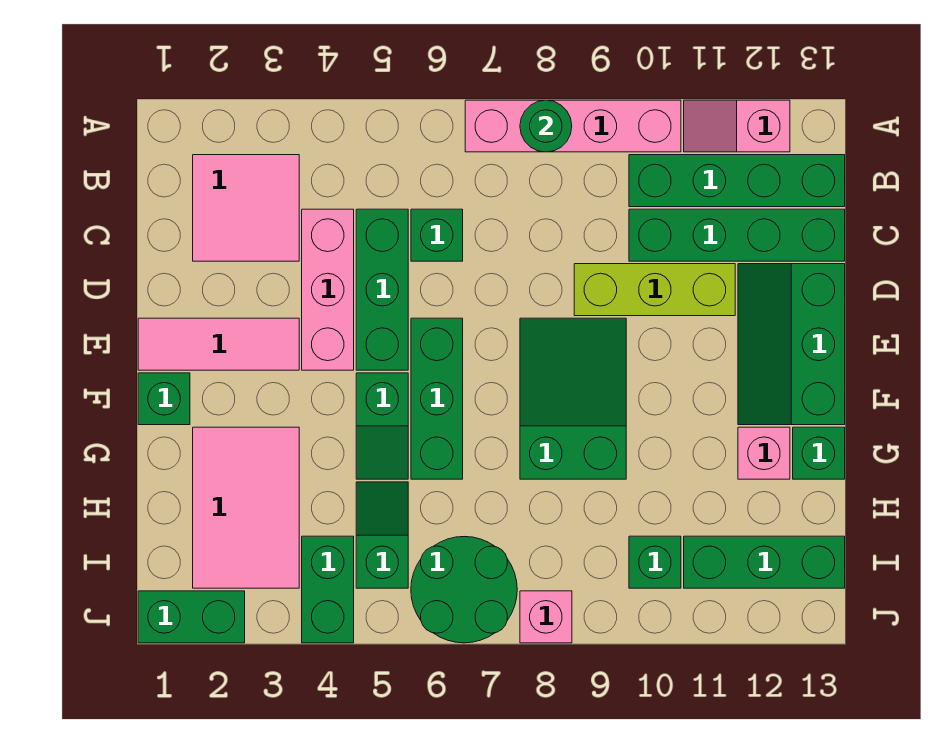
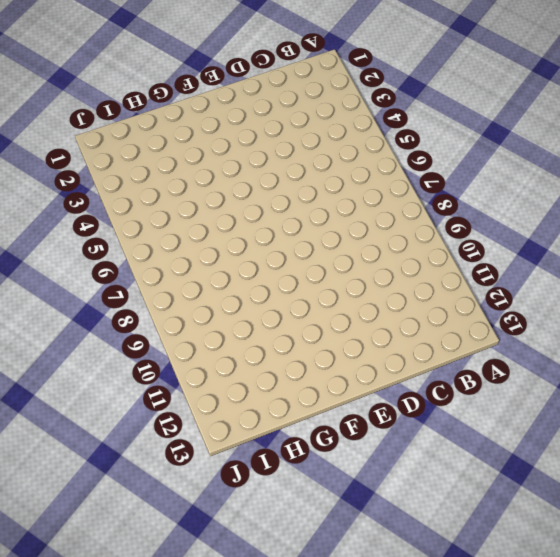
none -> pink brick A7:A10 level 1
none -> pink slope A11:A12 level 1 top 12
none -> pink tile B2:C3 level 1

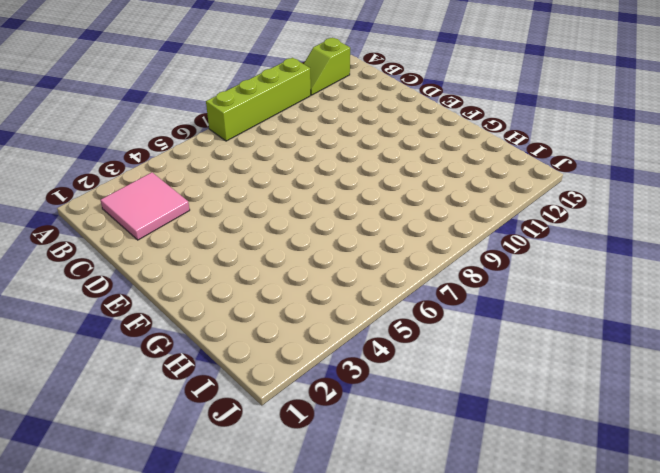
lime brick A7:A10 level 1 -> pink brick A7:A10 level 1
lime slope A11:A12 level 1 top 12 -> pink slope A11:A12 level 1 top 12
none -> green brick B10:B13 level 1
none -> pink brick C4:E4 level 1
none -> green brick C5:E5 level 1

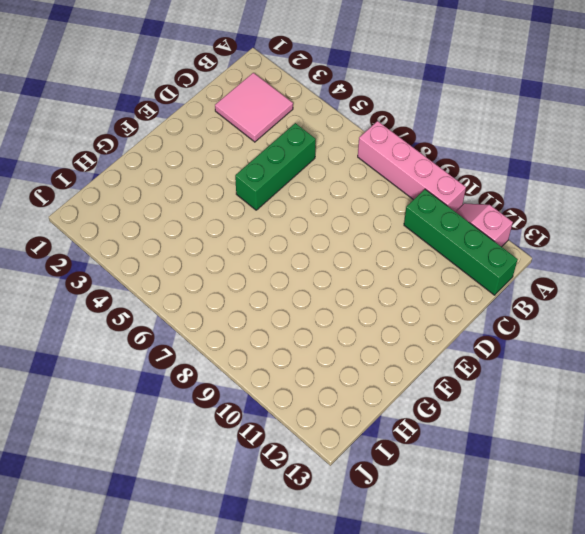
none -> pink brick C4:E4 level 1
none -> green brick C6 level 1
none -> green brick C10:C13 level 1

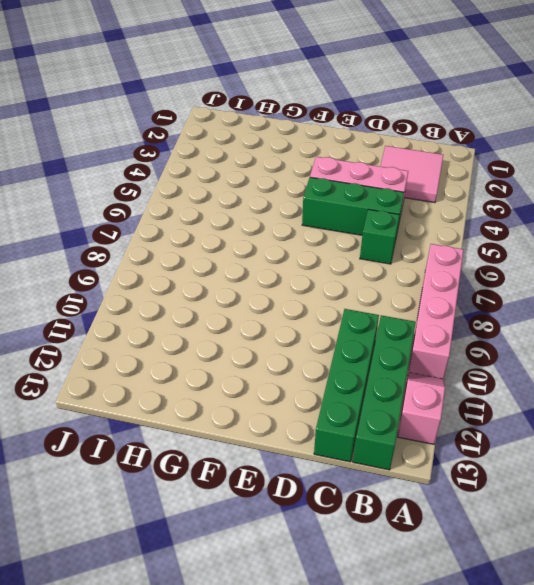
none -> lime brick D9:D11 level 1
none -> green slope D12:F13 level 1 top 13
none -> pink tile E1:E3 level 1

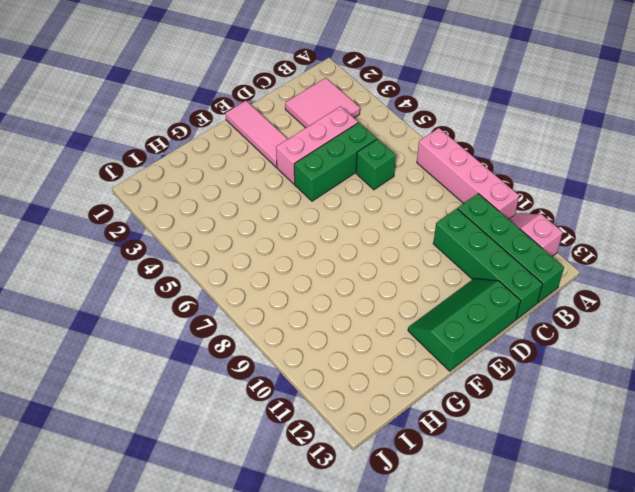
none -> lime brick D9:D11 level 1
none -> green brick E6:G6 level 1
none -> green slope E8:G9 level 1 top G

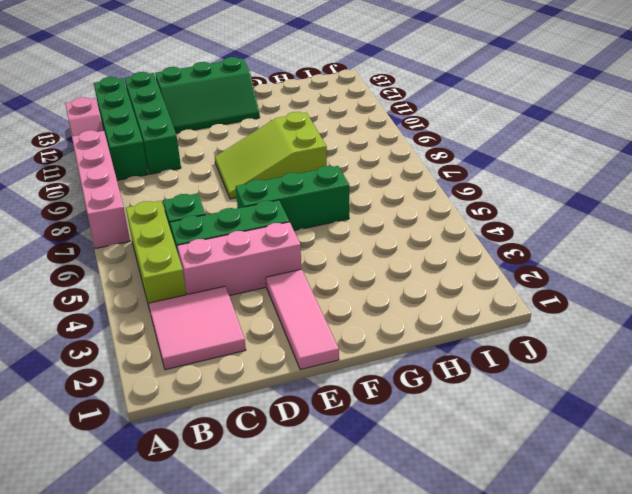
lime brick B4:B6 level 1 -> lime brick D9:D11 level 1
lime slope E8:G9 level 1 top G -> green slope E8:G9 level 1 top G
none -> green brick F1 level 1
none -> green slope F5:G5 level 1 top F
none -> pink tile G2:I3 level 1

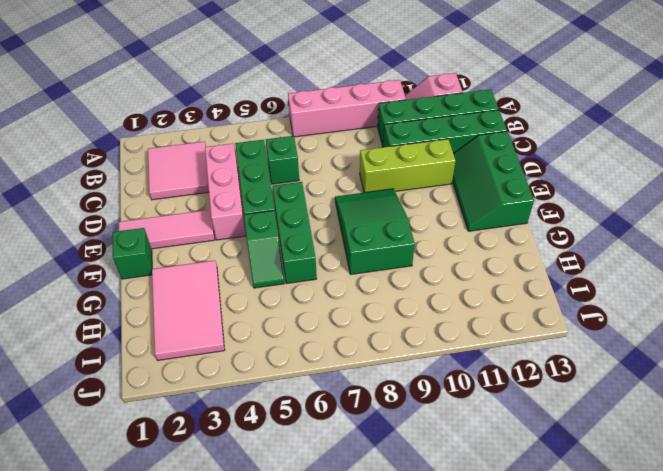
none -> pink brick G12 level 1
none -> green brick G13 level 1
none -> green slope H5:I5 level 1 top I

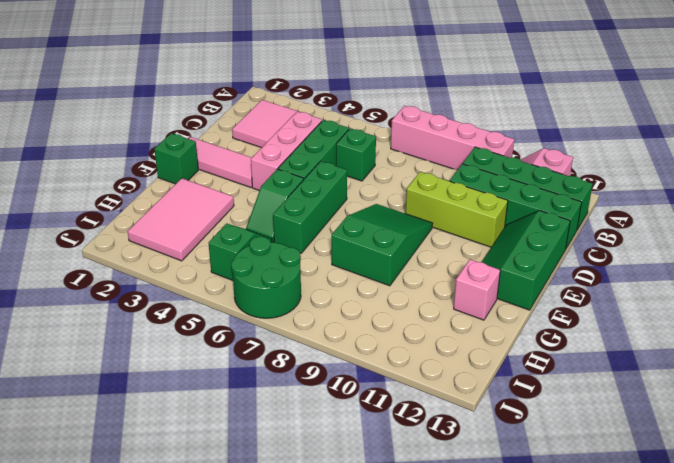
none -> green brick G13 level 1
none -> green brick I4:J4 level 1
none -> green brick I10 level 1

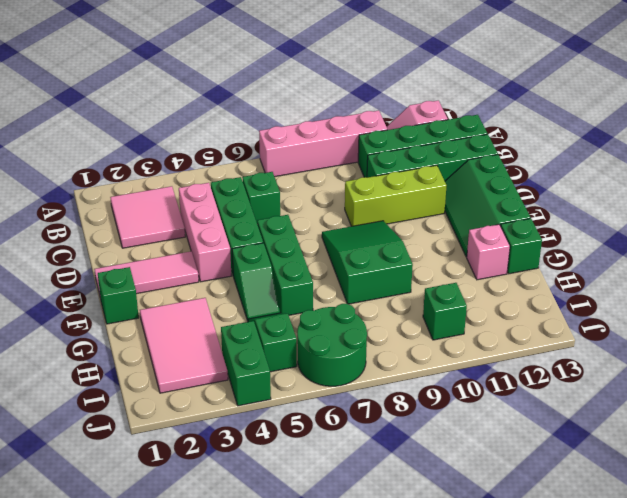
none -> green brick I11:I13 level 1
none -> green brick J1:J2 level 1
none -> pink brick J8 level 1

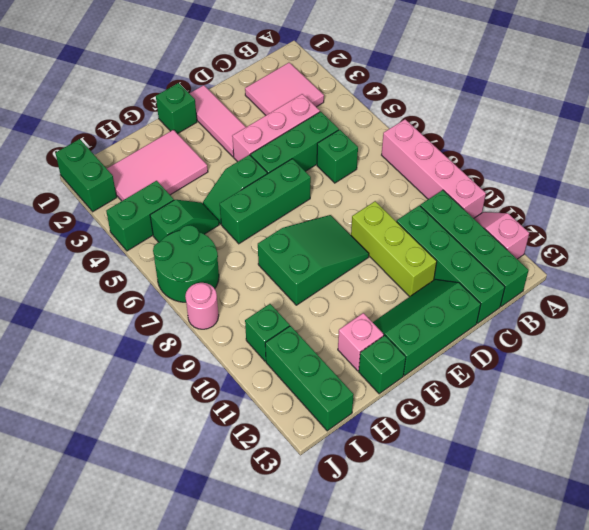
pink round brick J8 level 1 -> pink brick J8 level 1
none -> green round brick A8 level 2

